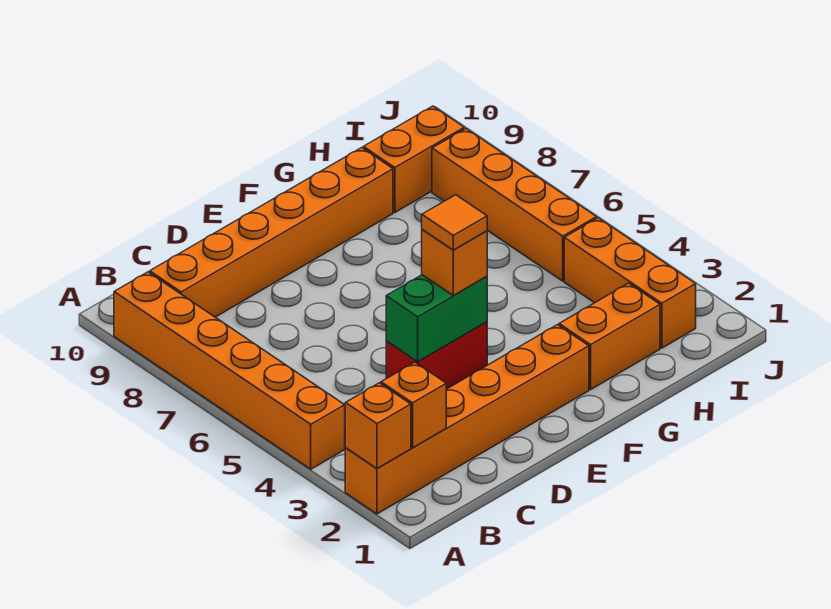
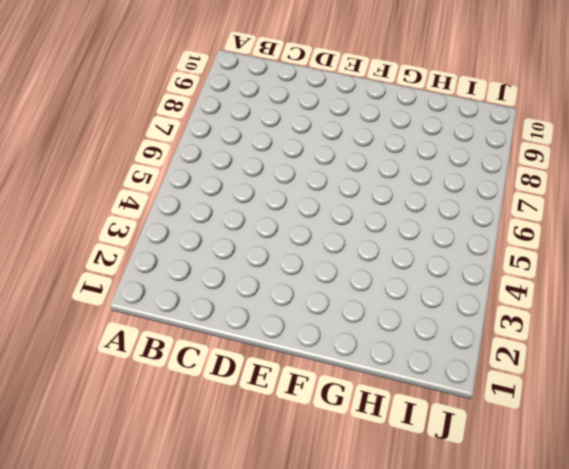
none -> orange brick A2:F2 level 1
none -> orange brick A4:A9 level 1
none -> orange brick B9:G9 level 1

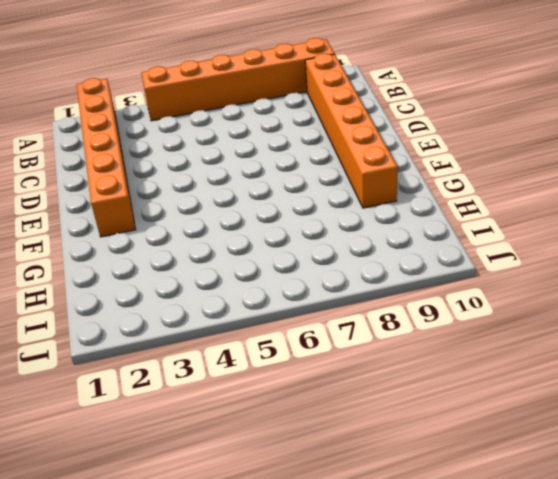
none -> red brick D4:E4 level 1
none -> orange brick G2:H2 level 1
none -> orange brick H9:I9 level 1

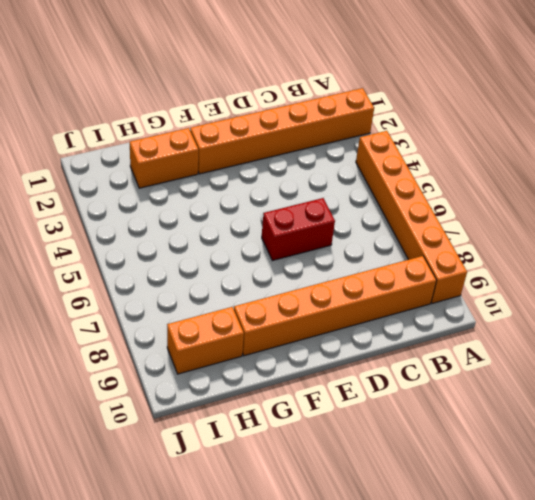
red brick D6:E6 level 1 -> red brick D4:E4 level 1
none -> orange brick I2:I4 level 1
none -> orange brick I5:I8 level 1
none -> orange brick A2 level 2

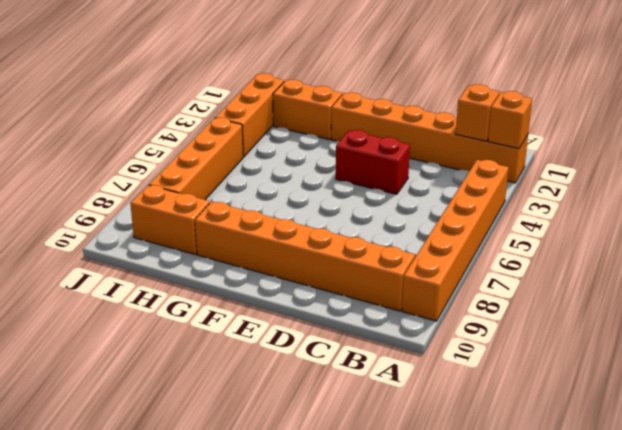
none -> green brick D4:E4 level 2
none -> orange brick E4 level 3
none -> orange tile E4 level 4

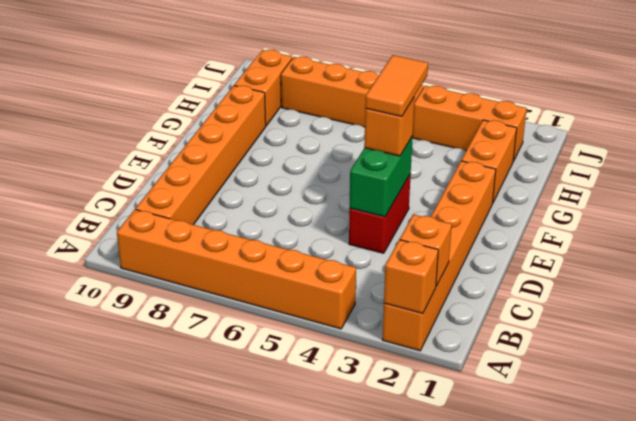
orange tile E4:F4 level 4 -> orange tile E4 level 4

